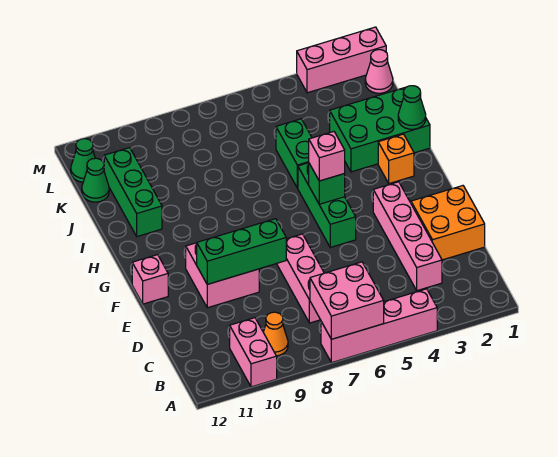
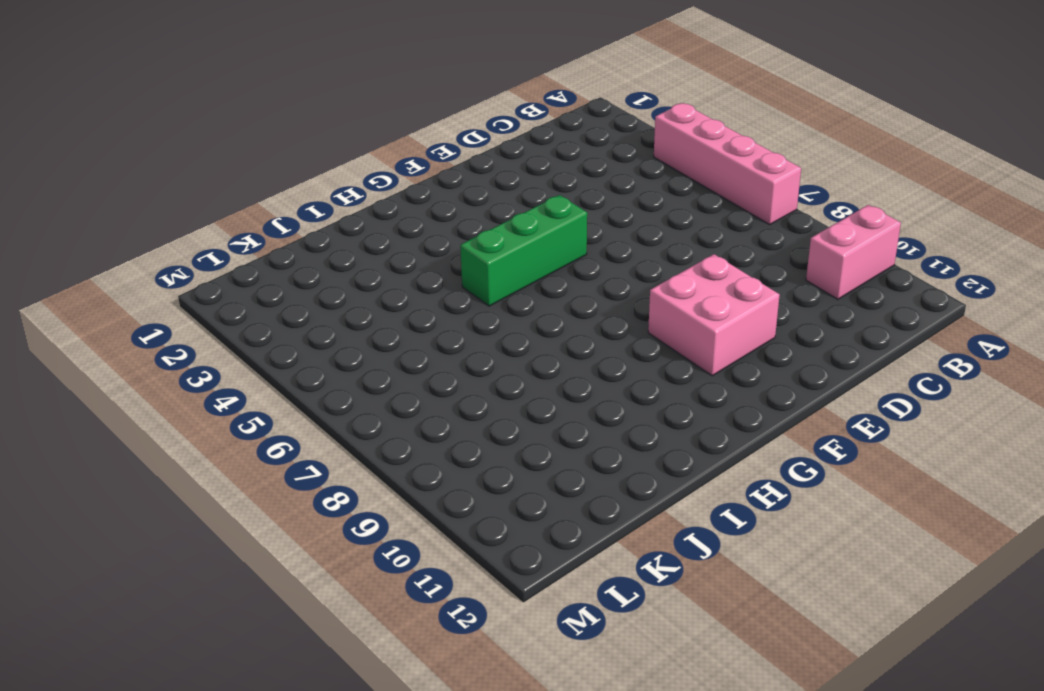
none -> orange cone B9 level 1
none -> pink brick C3:F3 level 1
none -> pink brick C7:E7 level 1

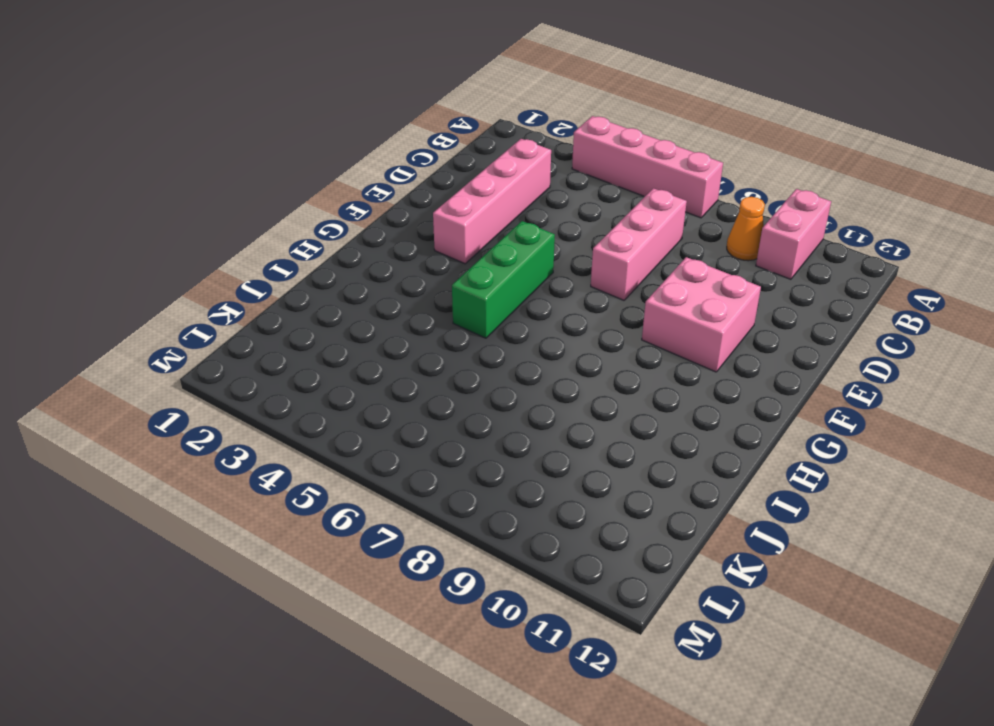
none -> orange brick D1:E2 level 1
none -> pink brick F12 level 1
none -> orange brick H2 level 1

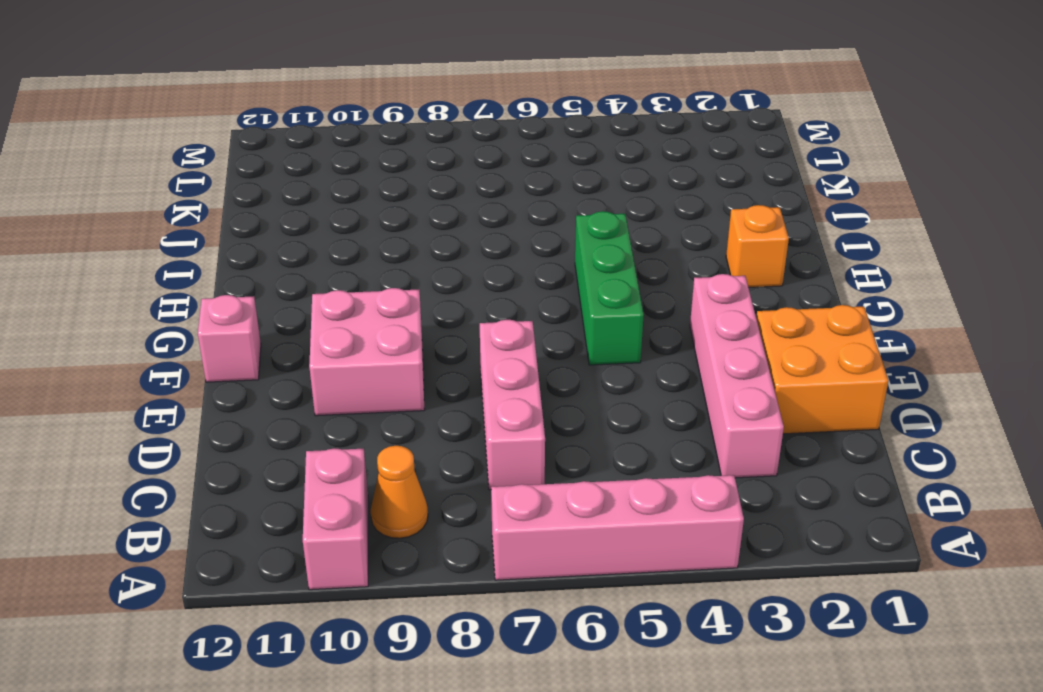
none -> green brick I1:J3 level 1
none -> green brick I5:J5 level 1
none -> green brick I11:K11 level 1

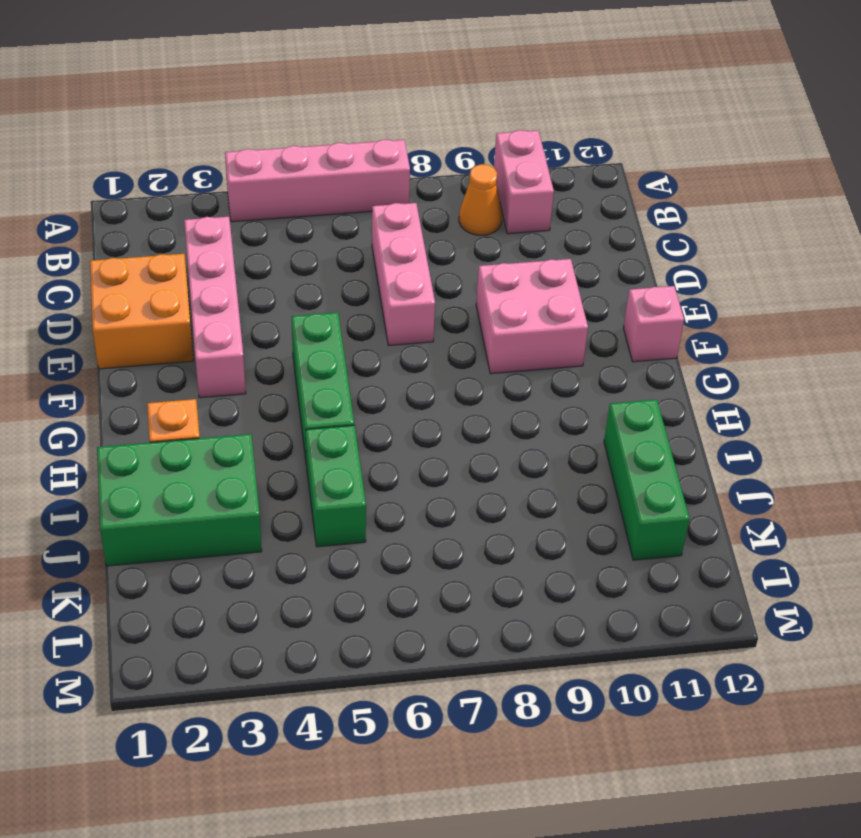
none -> green cone K12 level 1
none -> pink cone L1 level 1
none -> green cone L12 level 1

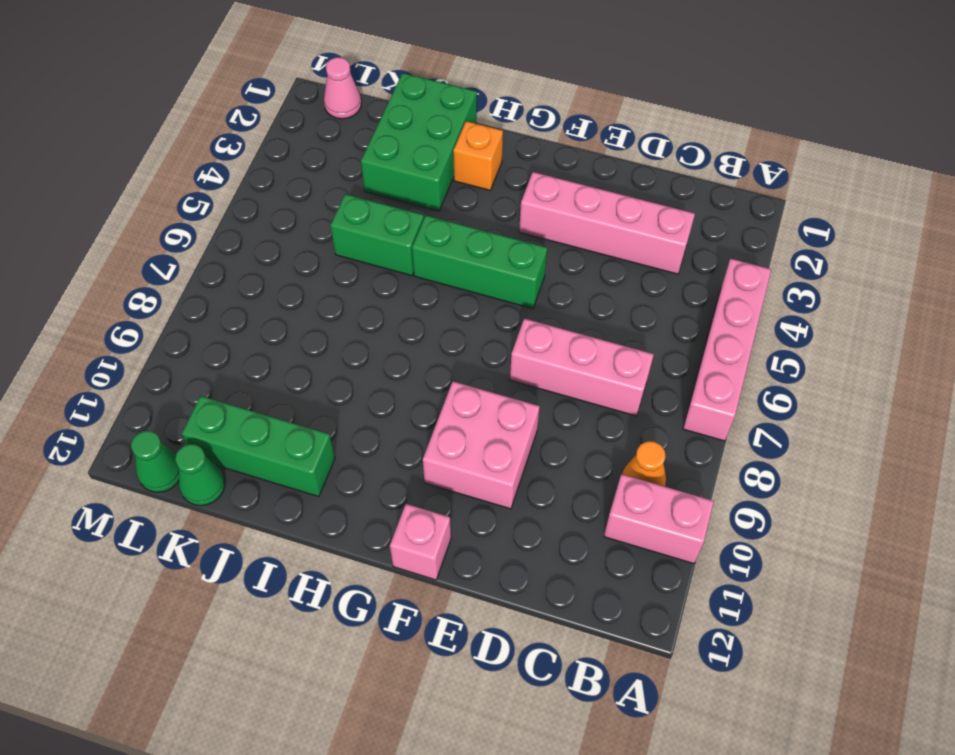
none -> orange brick D1:E2 level 1
none -> pink brick M1:M3 level 1
none -> pink brick A6:B7 level 2

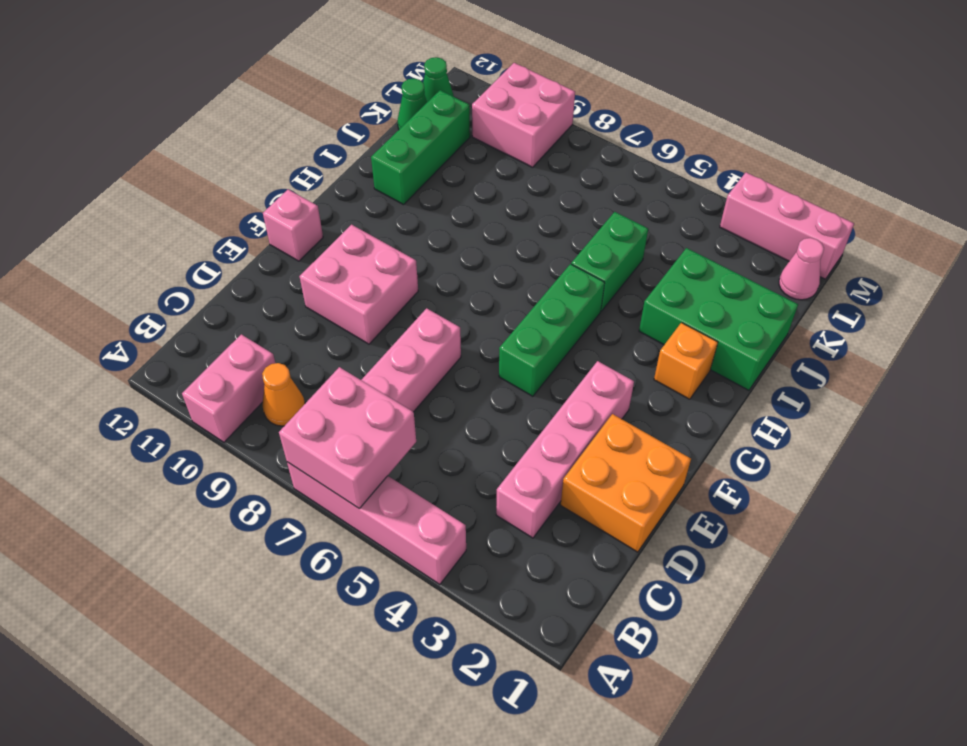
pink brick L9:M10 level 1 -> none
none -> green brick E8:E10 level 2
none -> green brick G5 level 2
none -> green cone I1 level 2

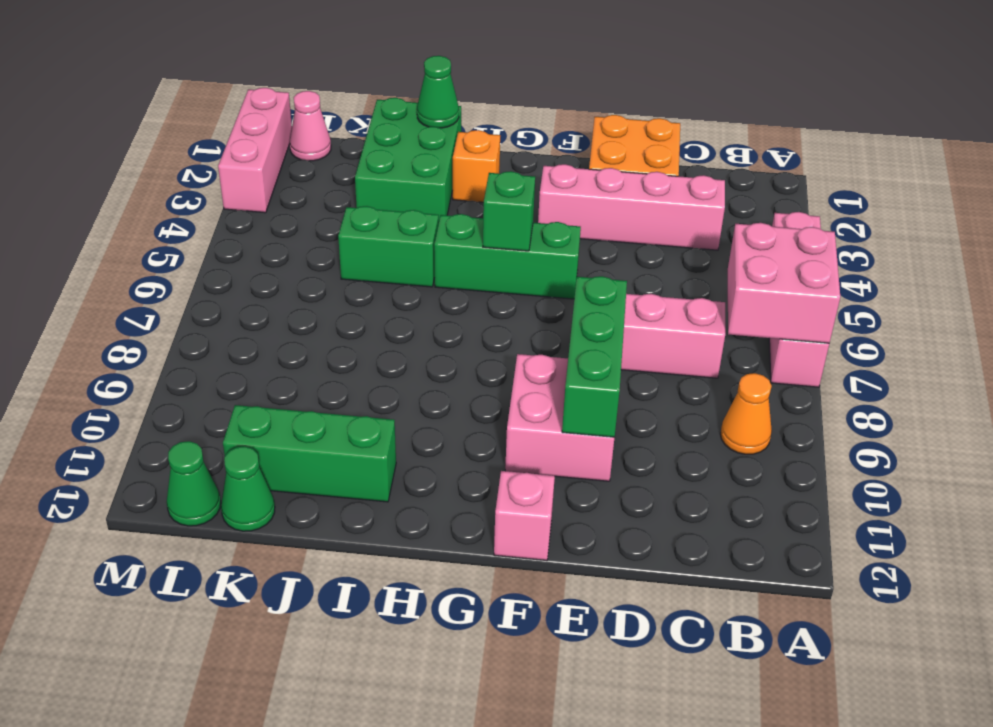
none -> pink brick A10:B10 level 1
none -> pink brick G5 level 3

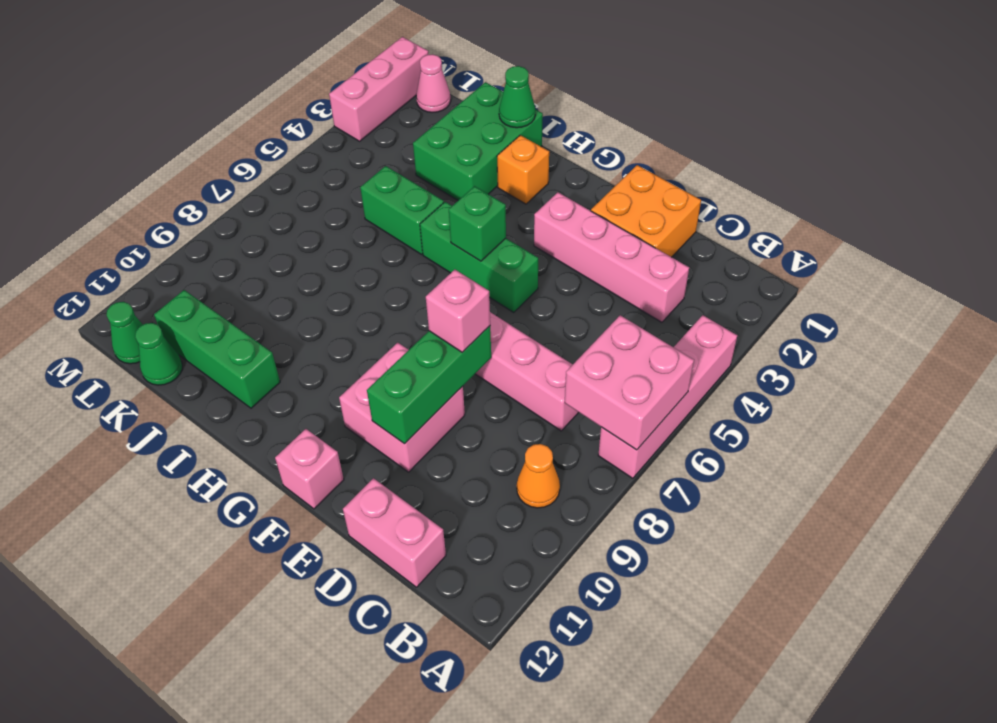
pink brick C12:D12 level 1 -> pink brick A10:B10 level 1
pink brick E8 level 3 -> pink brick G5 level 3

